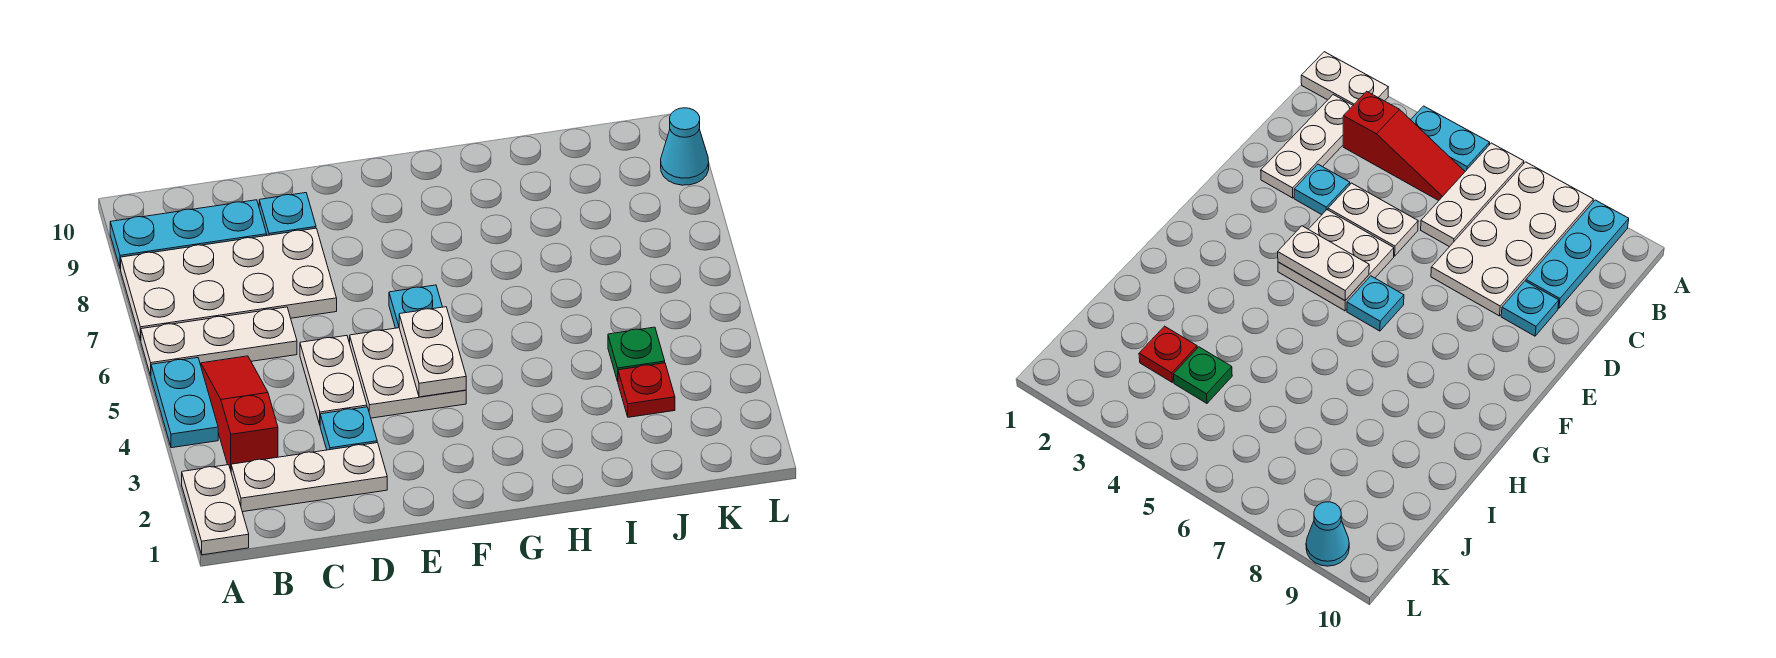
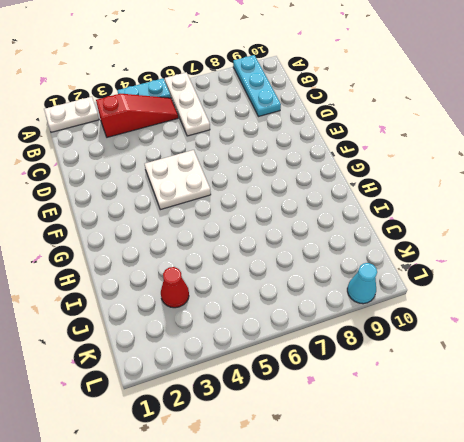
red cone J3 level 1 -> red plate J3 level 1
none -> white plate A7:D8 level 1
none -> white plate B2:D2 level 1
none -> cyan plate D3 level 1

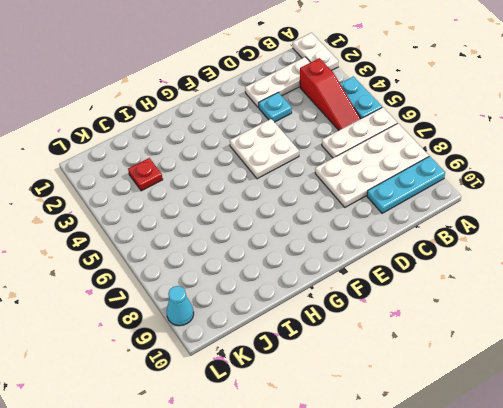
none -> white plate D4:D5 level 1
none -> cyan plate D9 level 1
none -> cyan plate F6 level 1

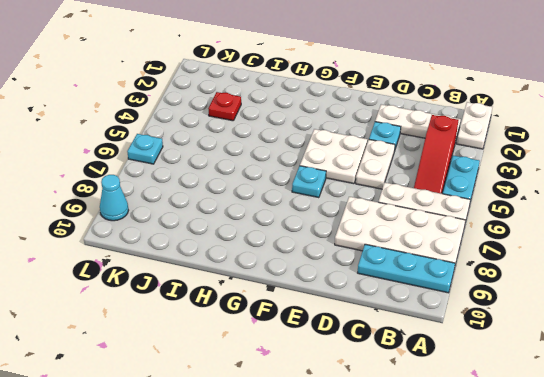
cyan plate L6 level 1 -> cyan plate D9 level 1
none -> green plate J4 level 1
none -> white plate F4:F5 level 2

